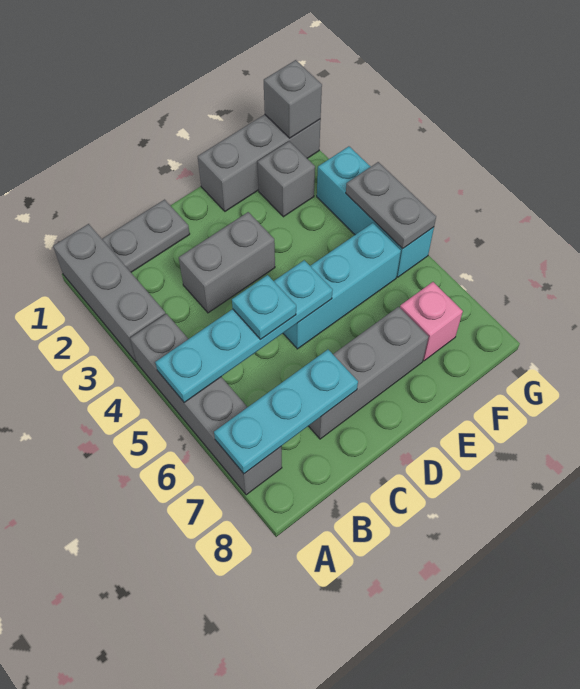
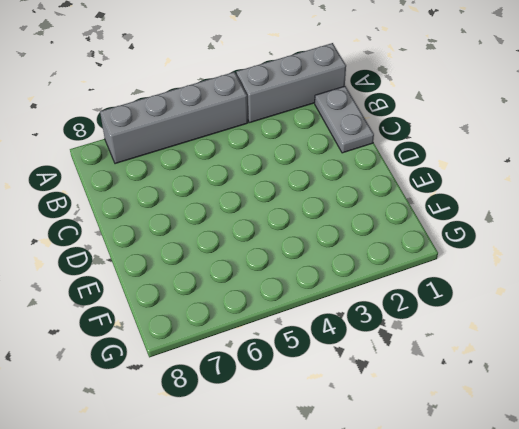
none -> grey brick C3:D3 level 1
none -> grey brick C7:E7 level 1
none -> cyan brick D5:F5 level 1

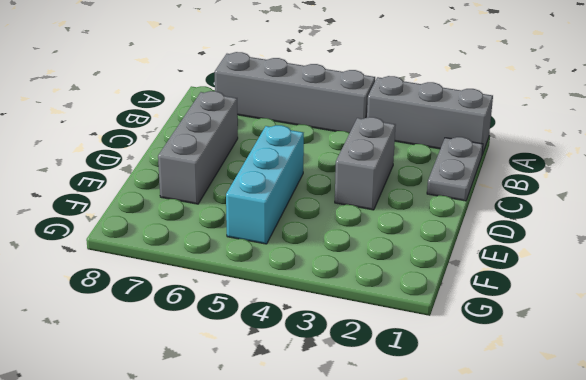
none -> grey brick E1:G1 level 1
none -> grey brick F2 level 1
none -> pink brick F7 level 1

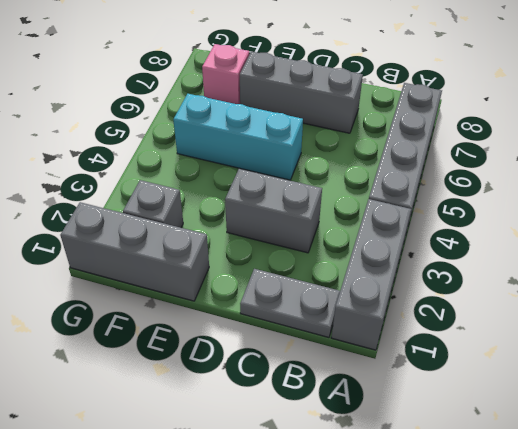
none -> cyan brick G3:G5 level 1
none -> cyan plate A5:D5 level 2
none -> cyan plate A7:C7 level 2

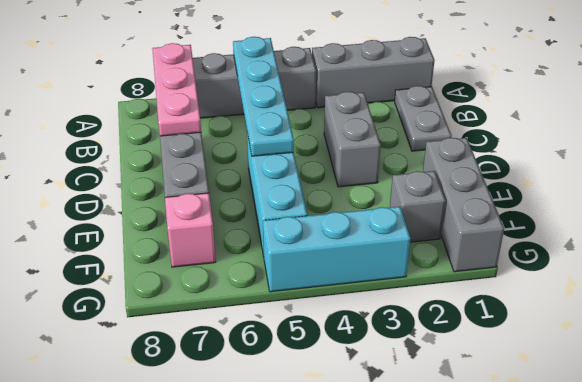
pink plate A7:C7 level 2 -> cyan plate A7:C7 level 2
none -> grey brick G1 level 2
none -> grey plate G4:G5 level 2
none -> cyan plate C5 level 3

